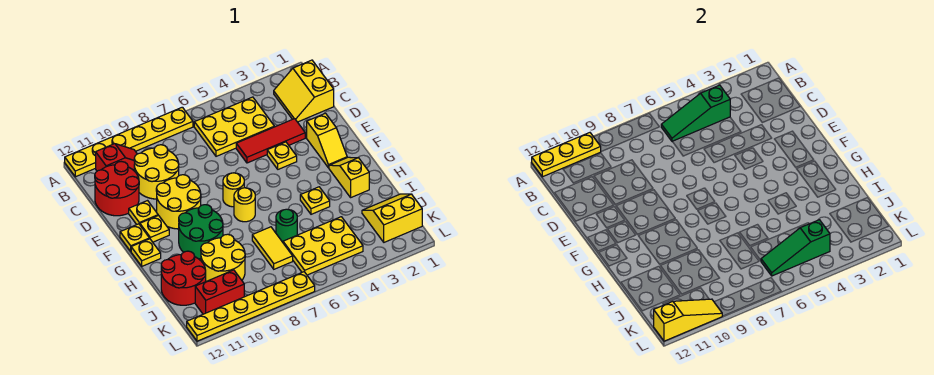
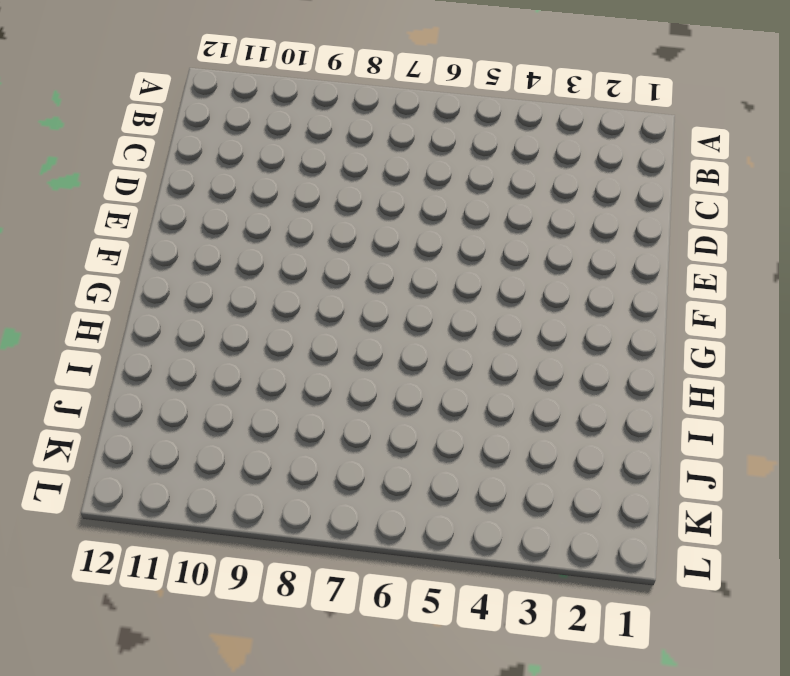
none -> yellow plate A7:A12 level 1
none -> yellow slope B1:C2 level 1 top 1
none -> yellow plate B4:C6 level 1
none -> red slope B10:B11 level 1 top 11

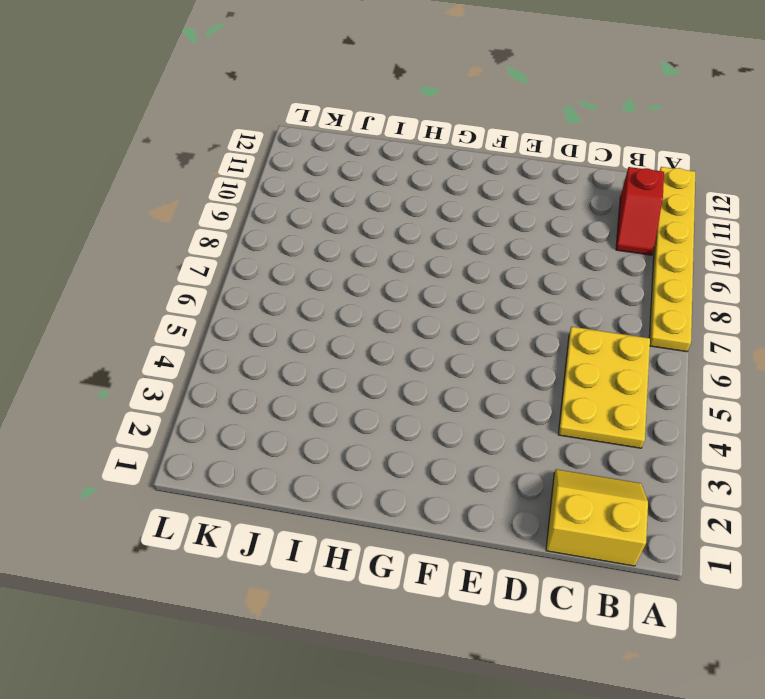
none -> yellow round brick C9:D10 level 1
none -> red round brick C11:D12 level 1
none -> red tile D3:D5 level 1
none -> yellow slope E2:F2 level 1 top E

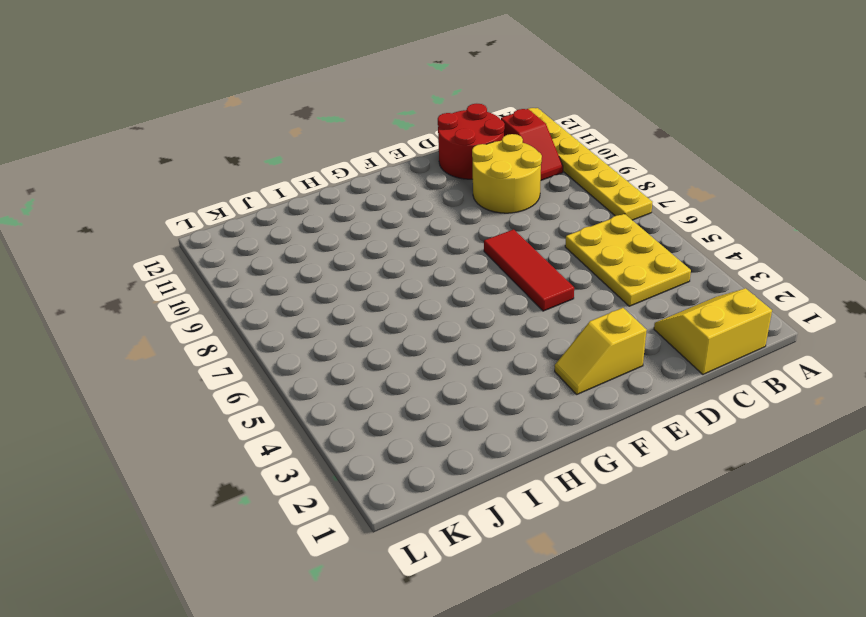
red tile E5:E7 level 1 -> red tile D3:D5 level 1
none -> yellow plate E4 level 1
none -> yellow round brick E9:F10 level 1
none -> yellow plate E11 level 1
none -> yellow round brick F7 level 1

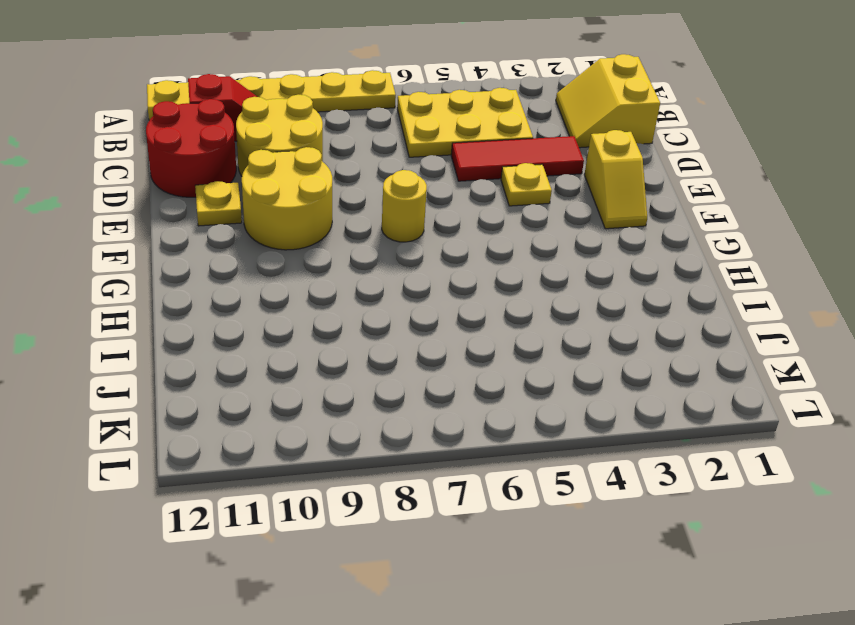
none -> yellow plate F11 level 1
none -> yellow plate F12 level 1
none -> yellow slope G2:H2 level 1 top H
none -> yellow round brick G7 level 1

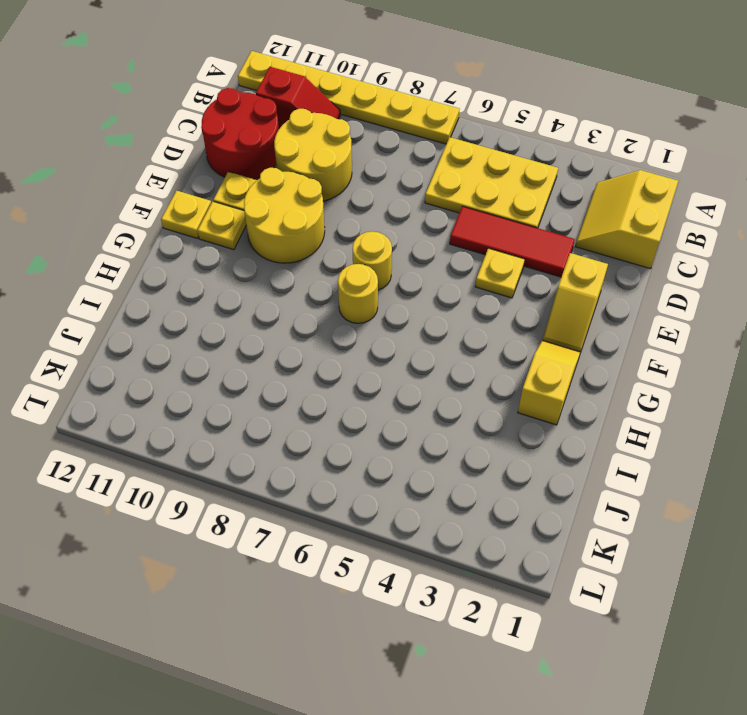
none -> green round brick G9:H10 level 1
none -> yellow plate G12 level 1
none -> yellow plate H4 level 1
none -> green round brick I6 level 1

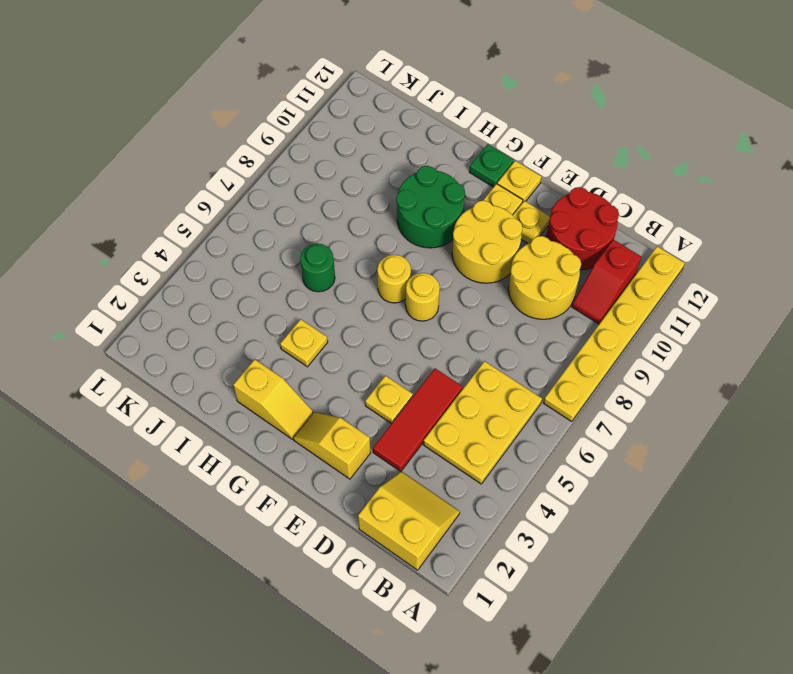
green plate G12 level 1 -> yellow plate G12 level 1
none -> yellow tile I7:J7 level 1
none -> yellow round brick I9:J10 level 1
none -> red round brick I11:J12 level 1
none -> yellow slope J1:K2 level 1 top K

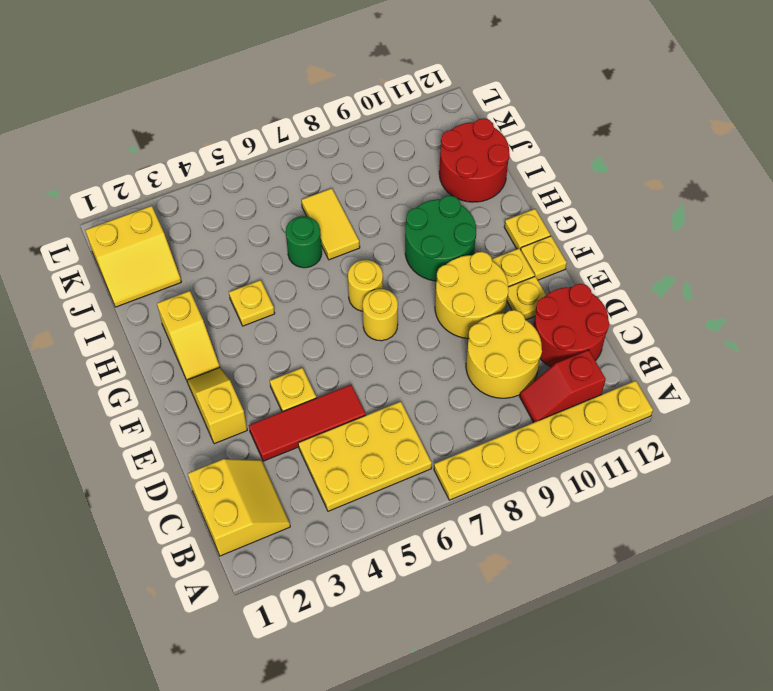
none -> yellow round brick I9:J10 level 1
none -> yellow plate J4:K6 level 1
none -> red brick K10:K11 level 1
none -> yellow plate L7:L12 level 1

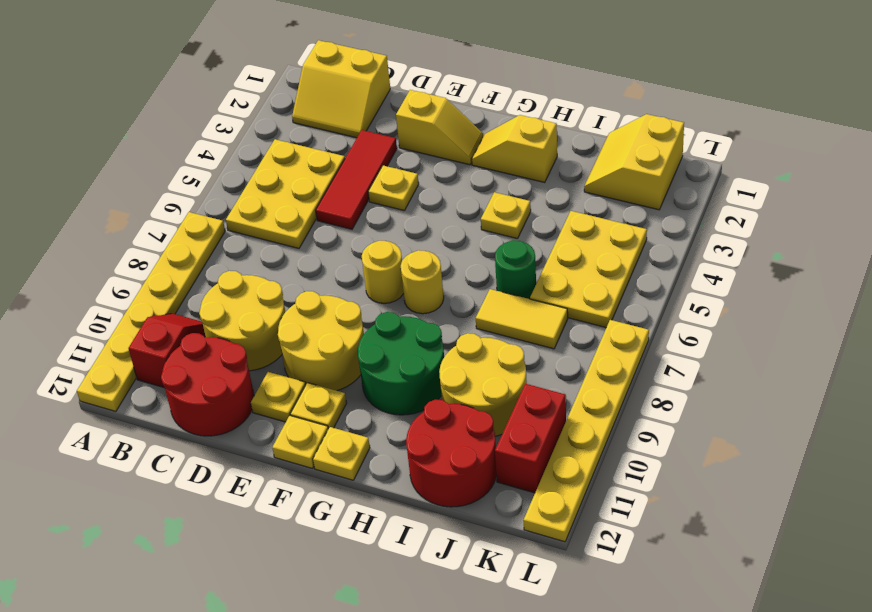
none -> yellow plate A10:A12 level 2
none -> green slope B4:B6 level 2 top 4
none -> green slope K4:K6 level 2 top 4
none -> yellow slope L10:L12 level 2 top 12

